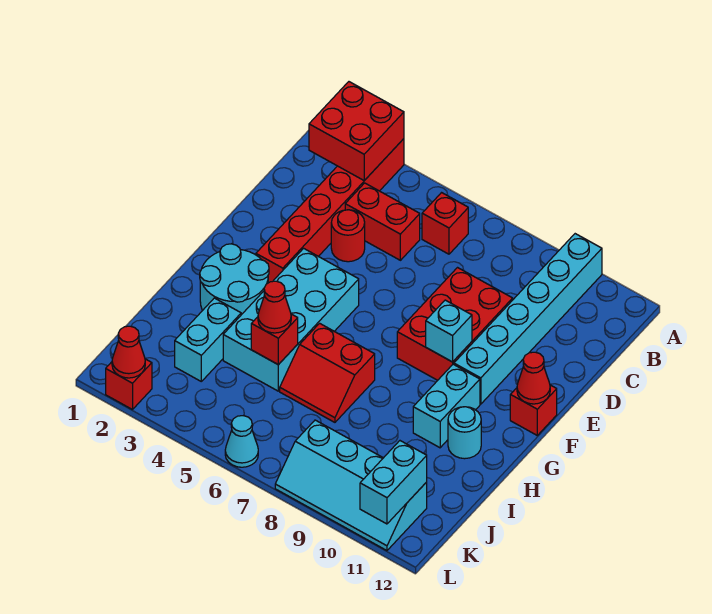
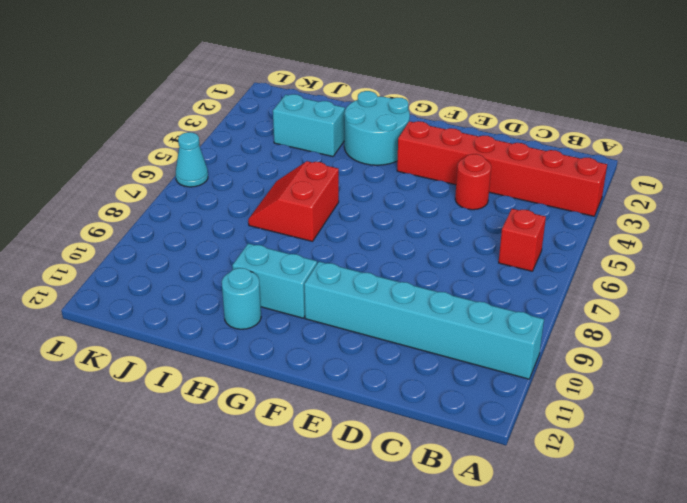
none -> red brick C4:C5 level 1
none -> red brick D8:F9 level 1
none -> cyan brick F4:I5 level 1

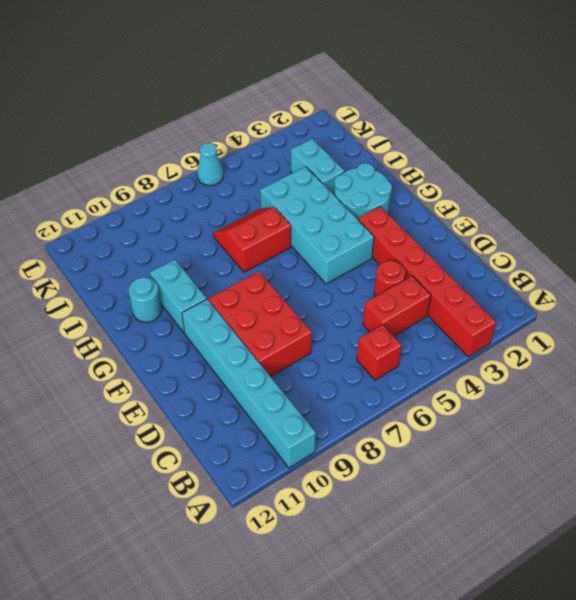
none -> red brick F12 level 1
none -> cyan slope K8:L11 level 1 top K
none -> red brick L2 level 1

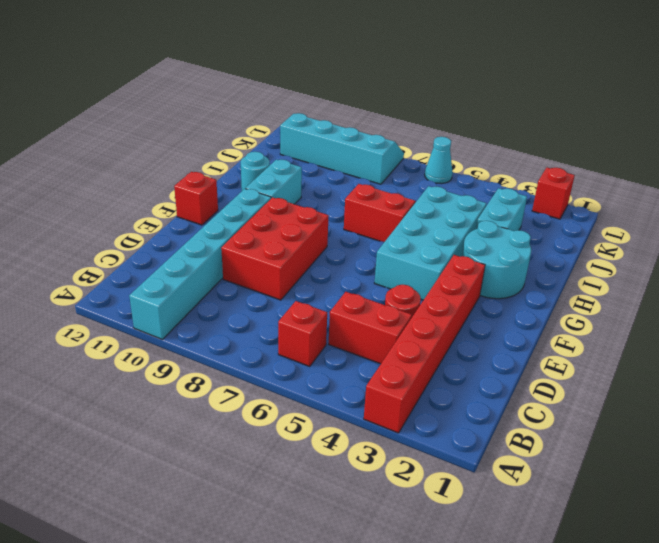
none -> red brick A2:B3 level 2
none -> cyan brick F9 level 2
none -> red cone F12 level 2

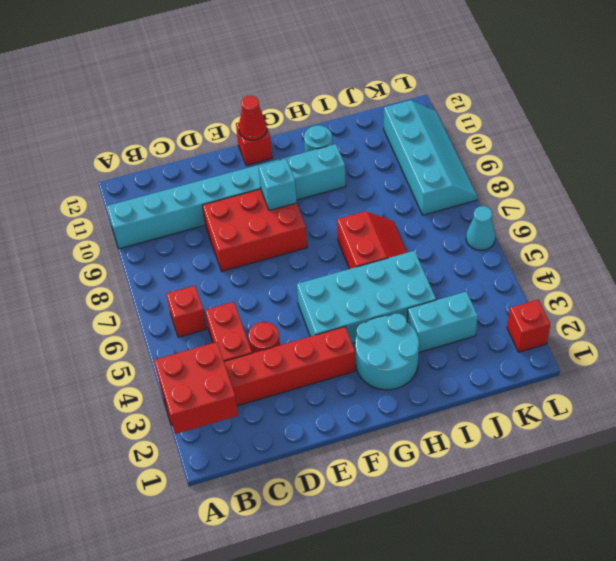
none -> red brick I5 level 2
none -> cyan brick K11:L11 level 2
none -> red cone L2 level 2

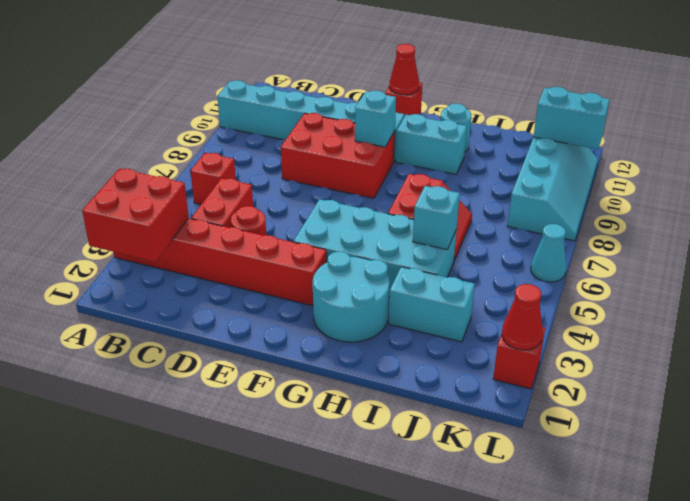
cyan brick I5 level 2 -> red brick I5 level 2
none -> red cone I5 level 3

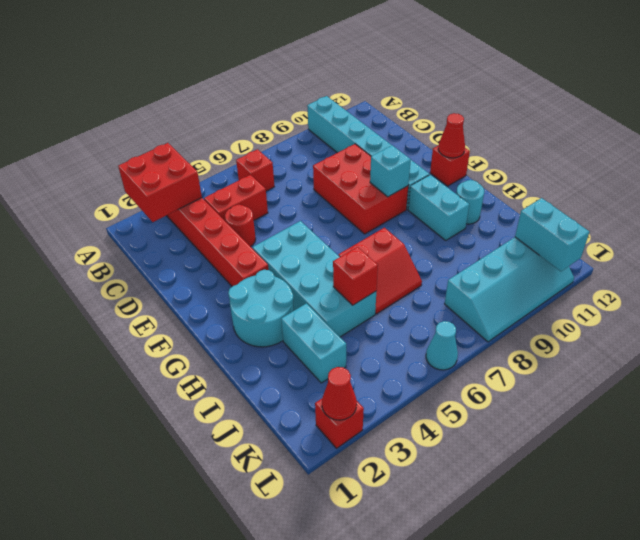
none -> red cone I5 level 3

